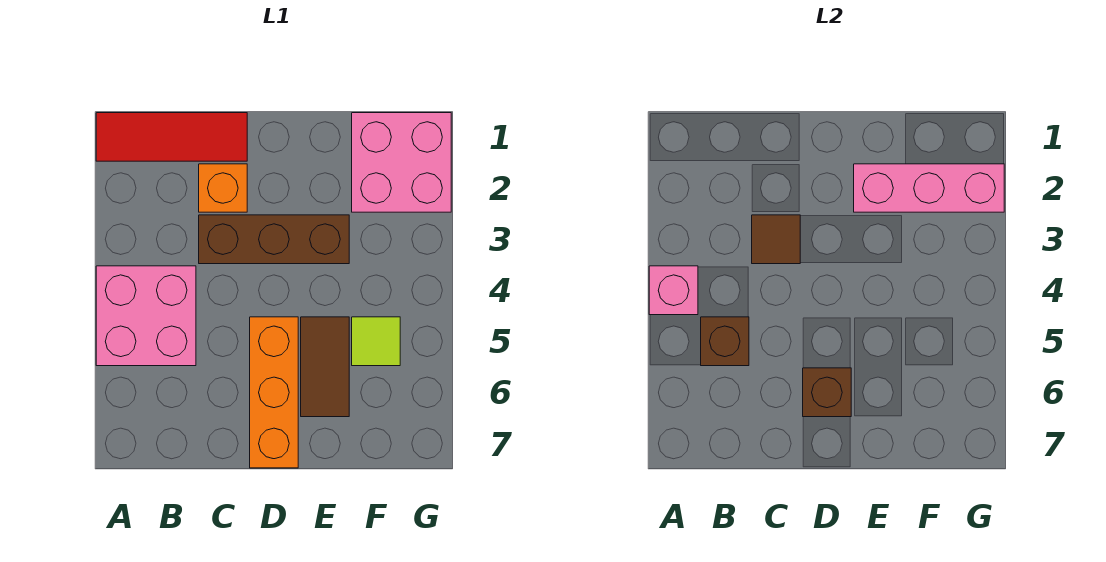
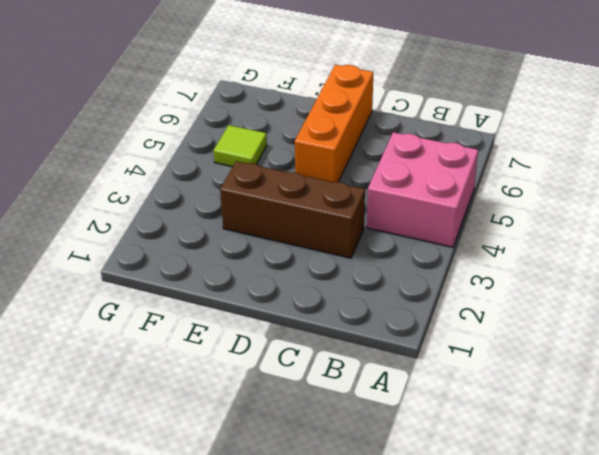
none -> red tile A1:C1 level 1
none -> orange brick C2 level 1
none -> brown tile E5:E6 level 1

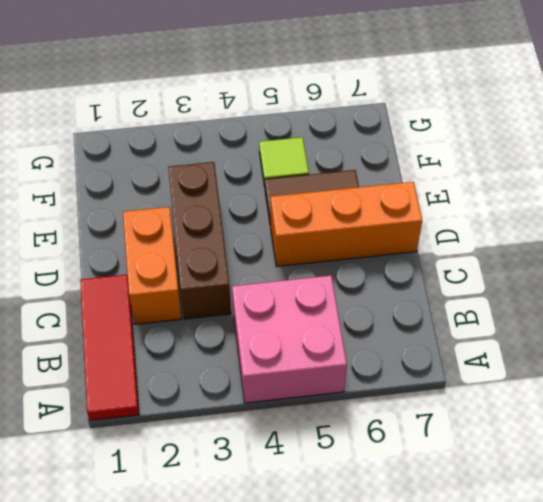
orange brick C2:D2 level 1 -> orange brick C2 level 1
none -> pink brick F1:G2 level 1
none -> pink brick A4 level 2
none -> brown brick B5 level 2

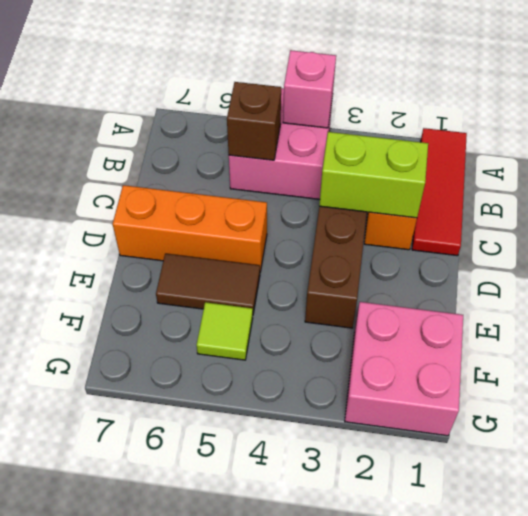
lime brick C2:C3 level 2 -> brown tile C3 level 2
none -> brown brick D6 level 2
none -> pink brick E2:G2 level 2

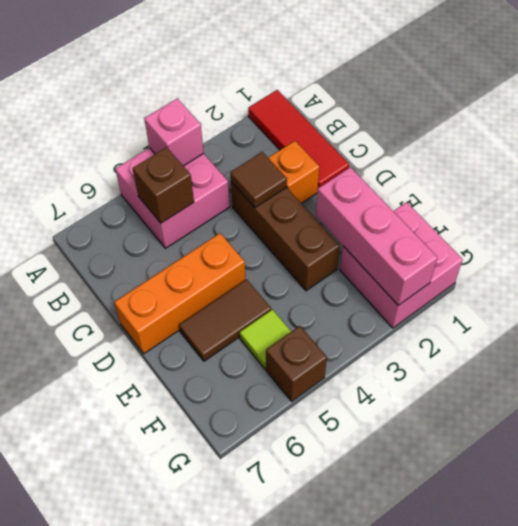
brown brick G5 level 1 -> brown brick D6 level 2

